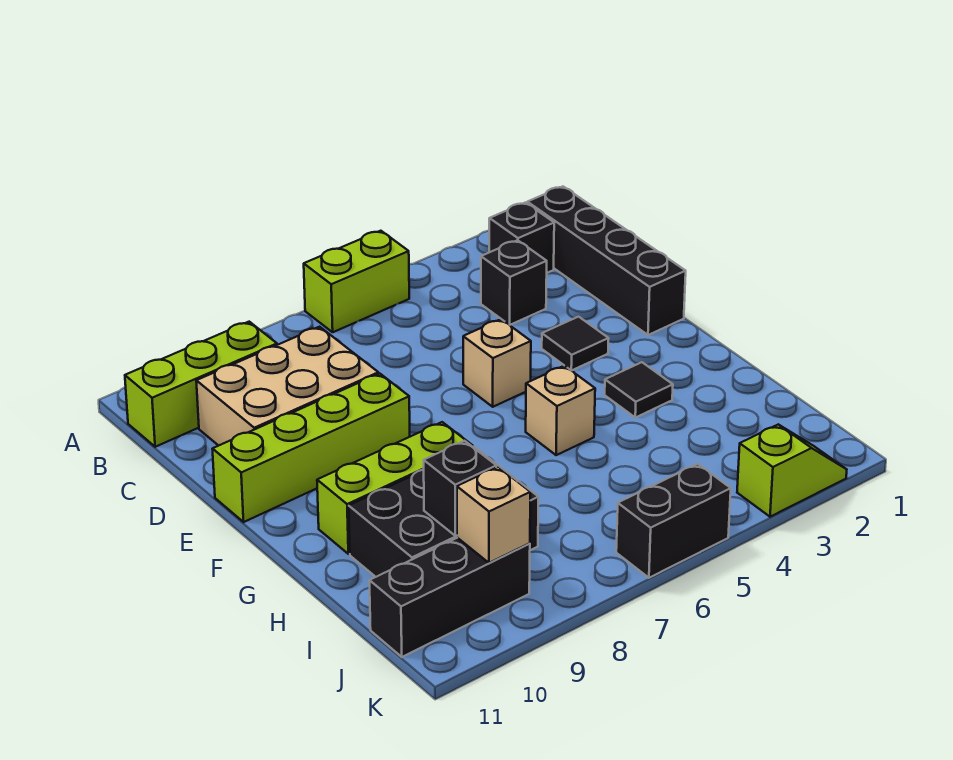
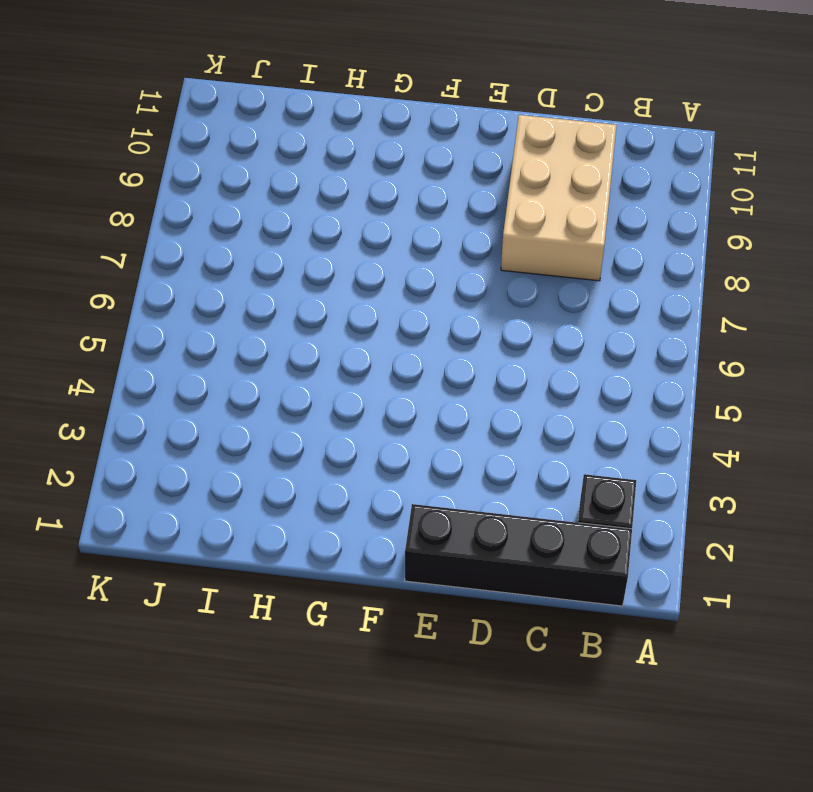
none -> lime brick A5:A6 level 1
none -> lime brick B9:B11 level 1
none -> black brick C3 level 1

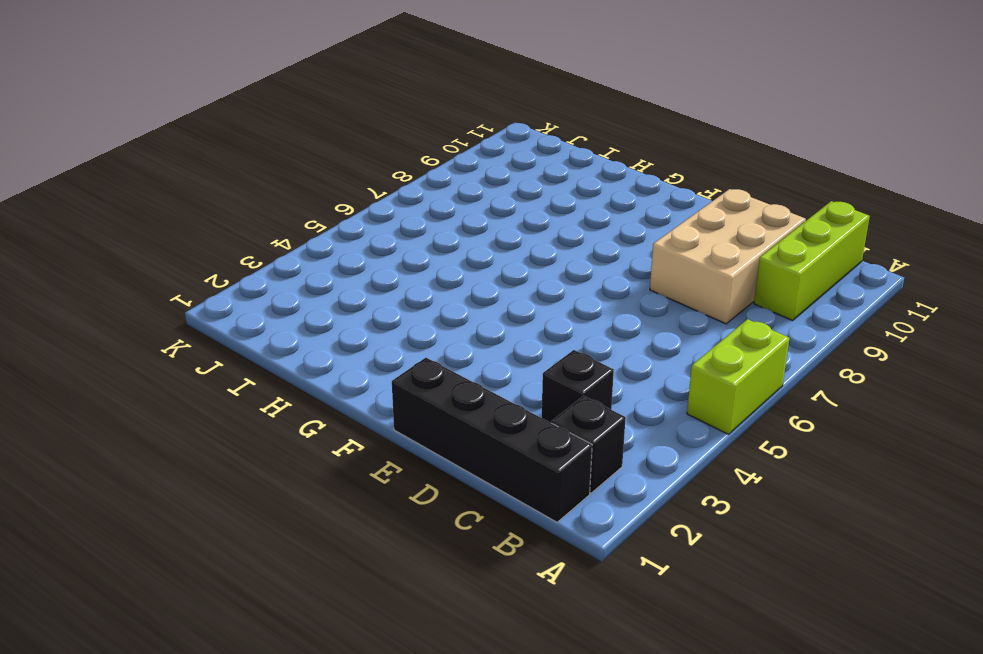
none -> black tile E3 level 1
none -> tan brick E5 level 1
none -> lime brick E8:E11 level 1

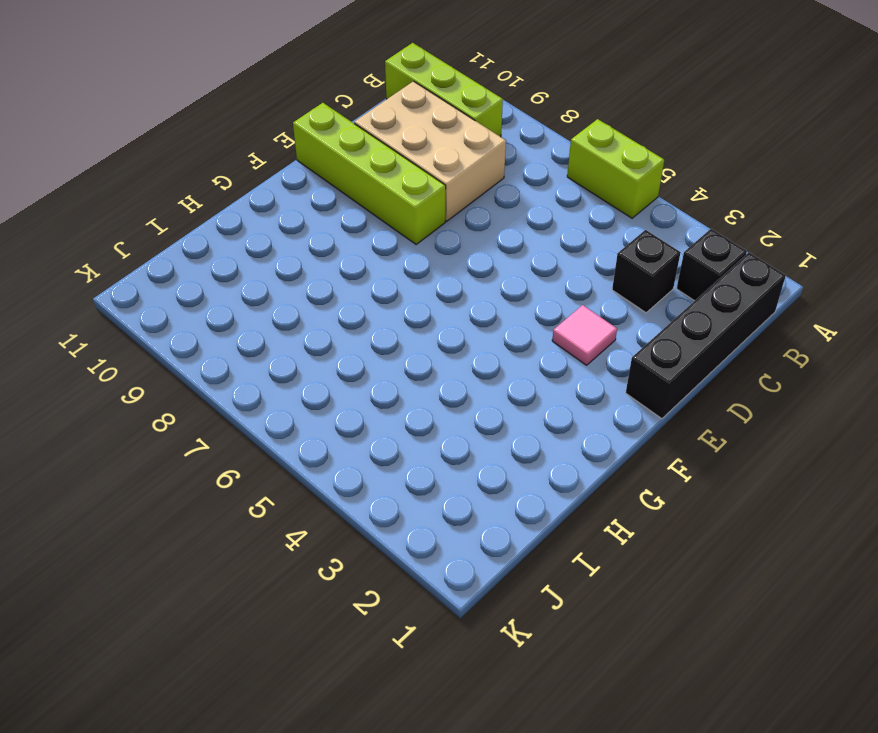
pink tile E3 level 1 -> black tile E3 level 1
none -> tan brick E5 level 1
none -> black tile G3 level 1
none -> tan brick G5 level 1

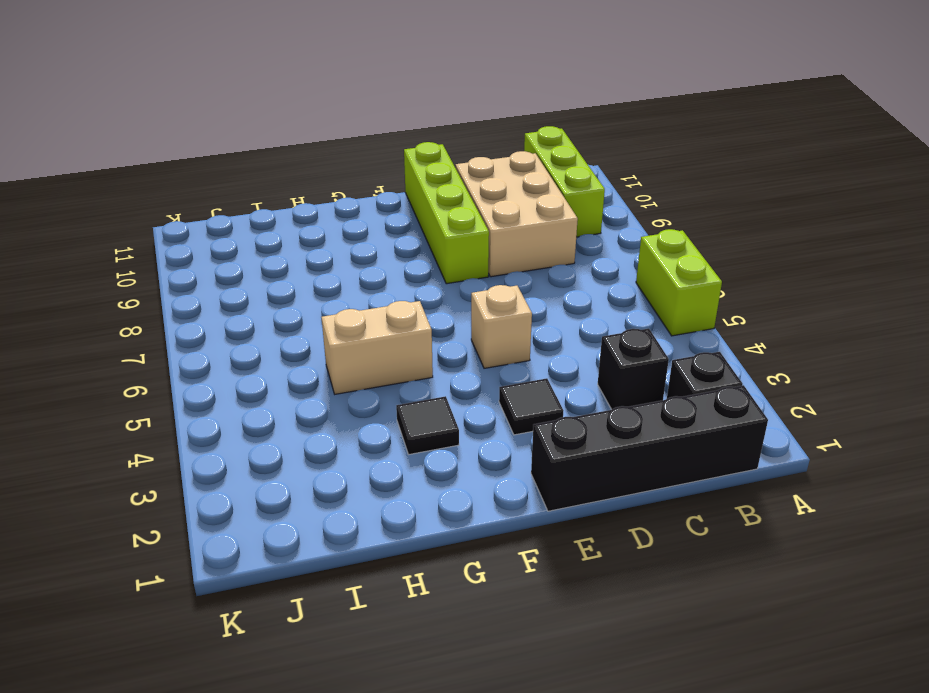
tan brick G5:H5 level 1 -> tan brick G5 level 1
none -> lime brick G8:G10 level 1
none -> black brick H8:I10 level 1
none -> black brick J9:J11 level 1

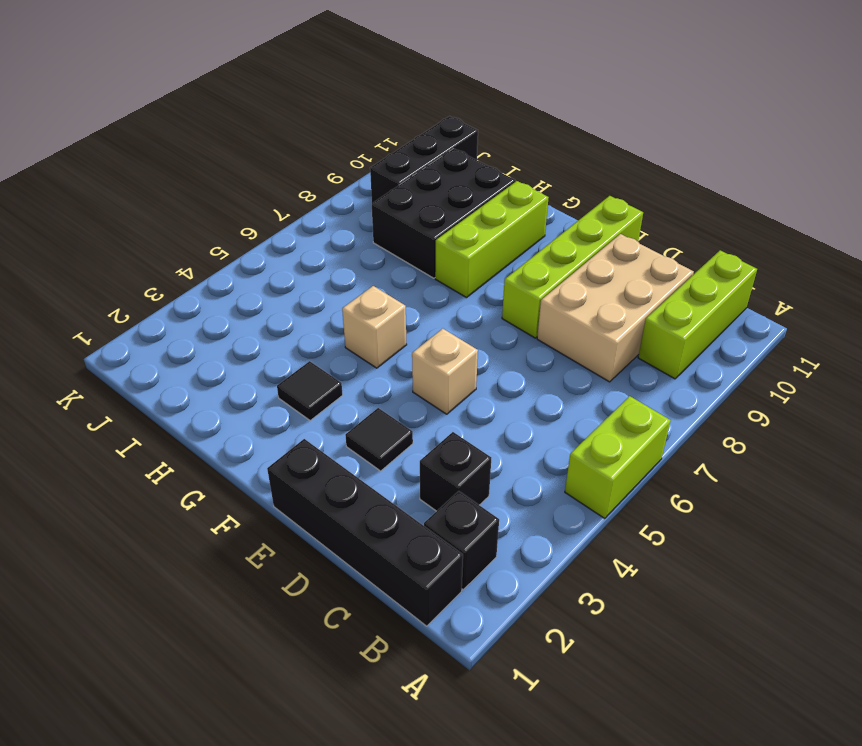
none -> lime slope K2:K3 level 1 top 3
none -> black brick K5:K6 level 1
none -> black brick I9 level 2

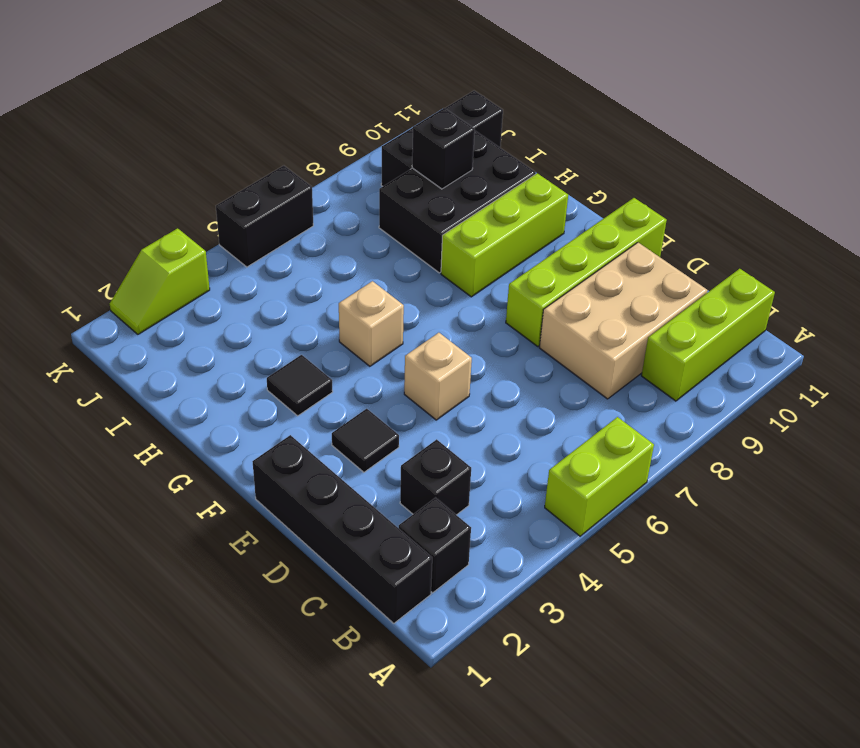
none -> tan brick J9 level 2

